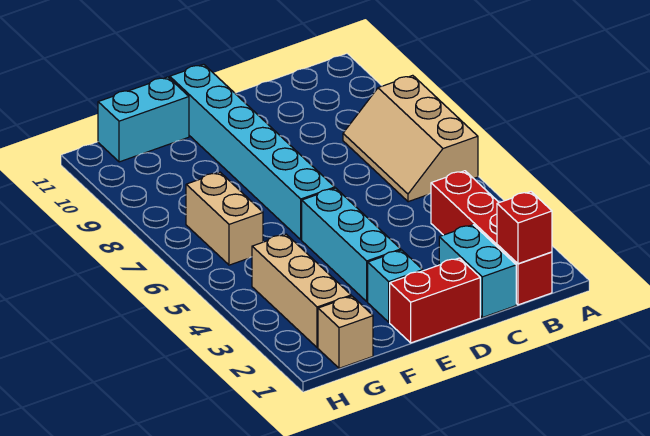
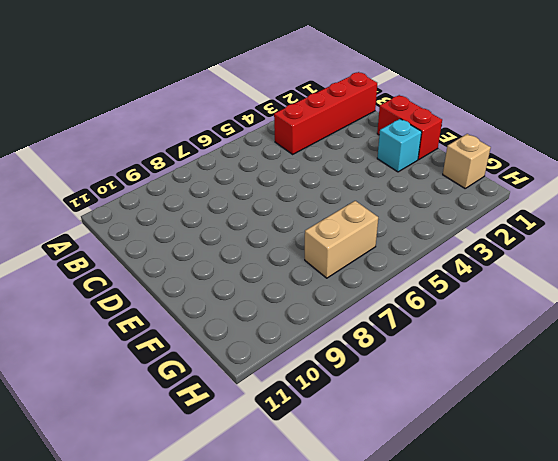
none -> tan slope A6:B8 level 1 top A
none -> cyan brick C1:C2 level 1
none -> cyan brick E3:E5 level 1

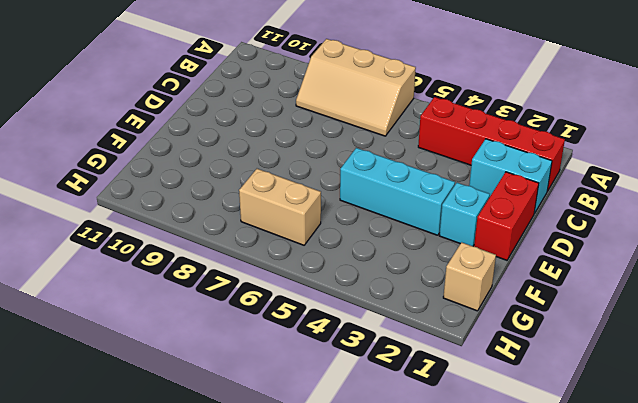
none -> cyan brick E6:E11 level 1
none -> cyan brick F11:G11 level 1
none -> tan brick G2:G4 level 1

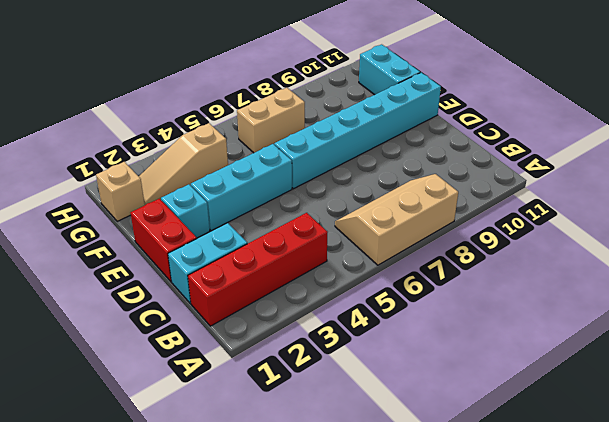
tan slope G2:G4 level 1 top 4 -> tan brick G2:G4 level 1
none -> red brick B1 level 2

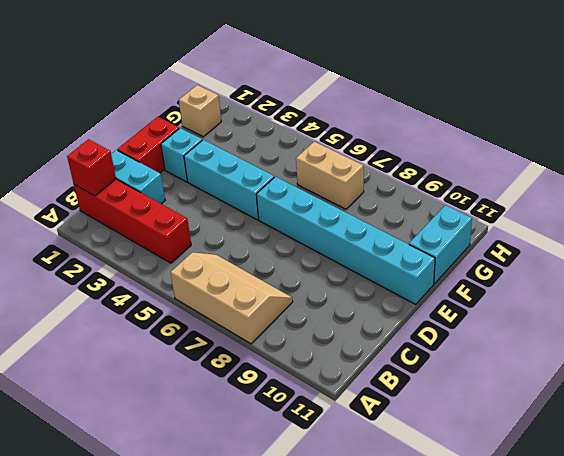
none -> tan brick G2:G4 level 1

